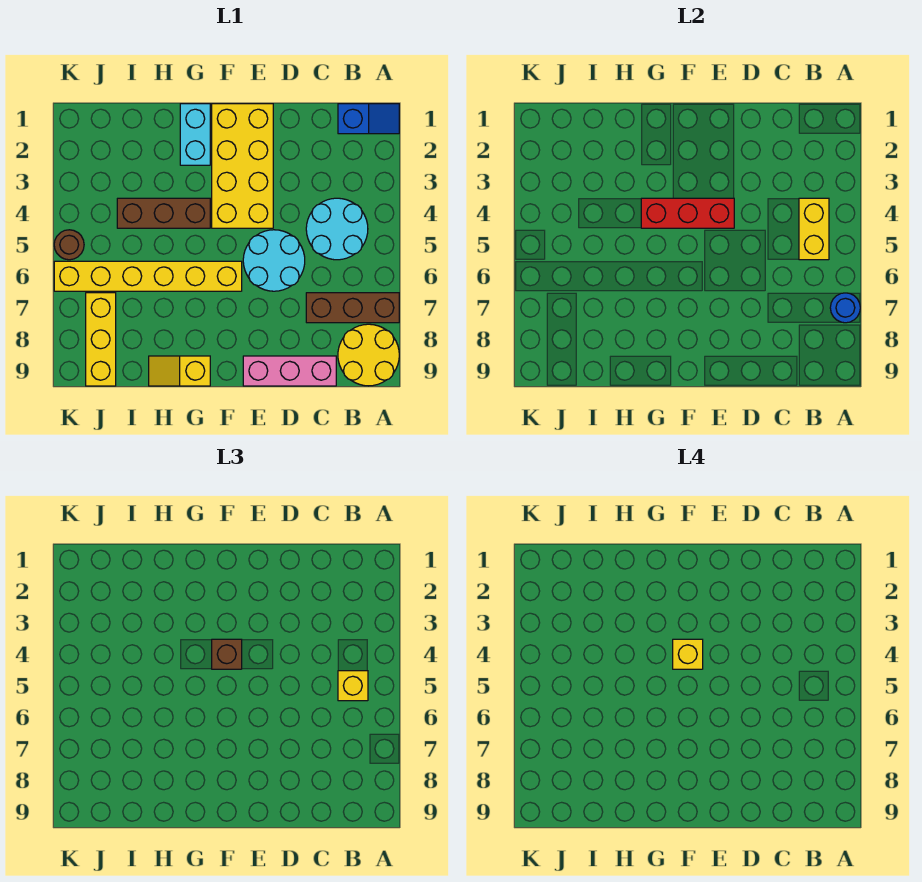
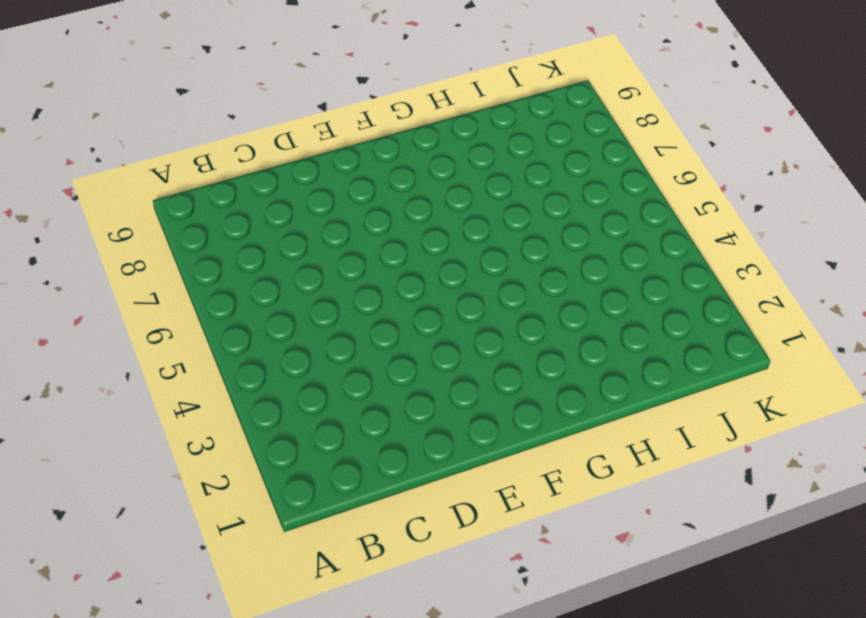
none -> blue slope A1:B1 level 1 top B
none -> brown brick A7:C7 level 1
none -> yellow round brick A8:B9 level 1

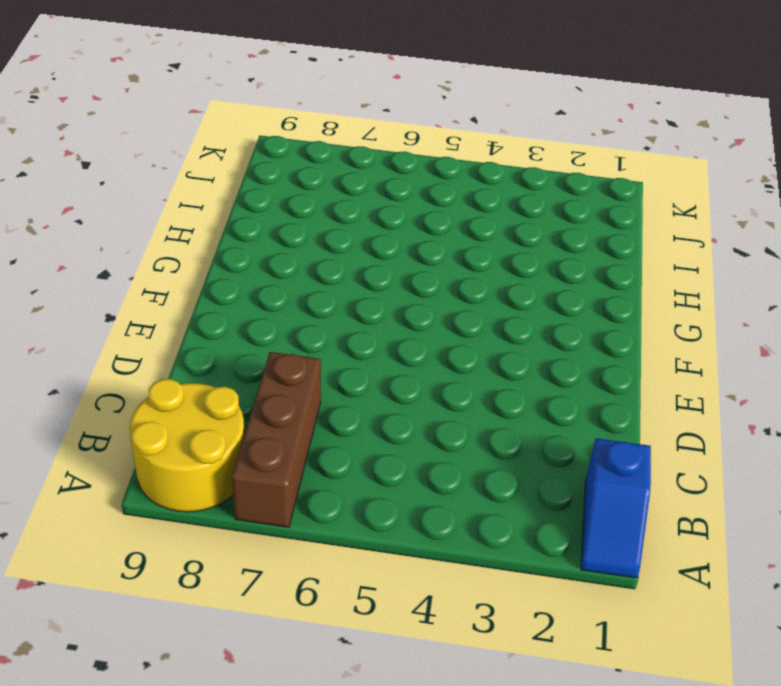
none -> cyan round brick B4:C5 level 1
none -> pink brick C9:E9 level 1
none -> cyan round brick D5:E6 level 1

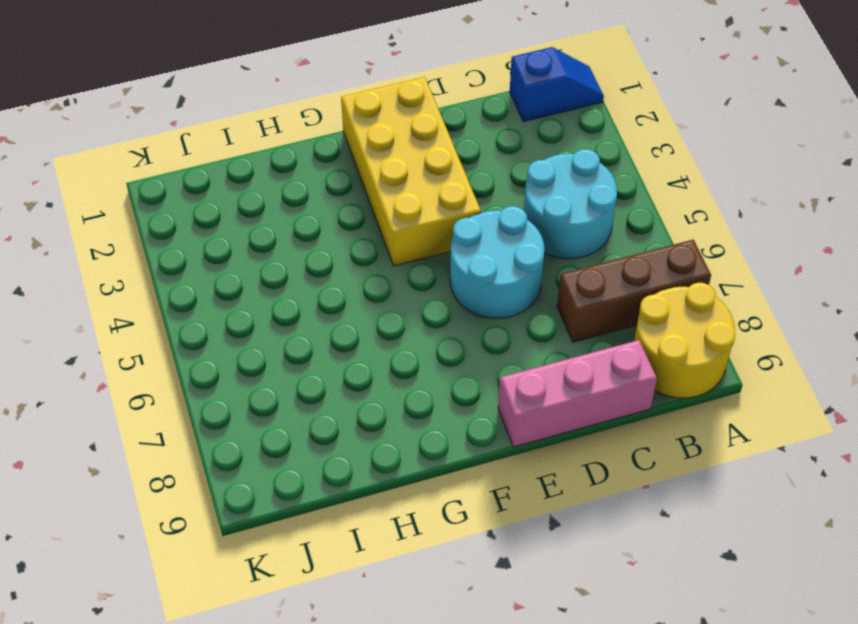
none -> yellow brick F6:K6 level 1
none -> cyan brick G1:G2 level 1
none -> brown brick G4:I4 level 1

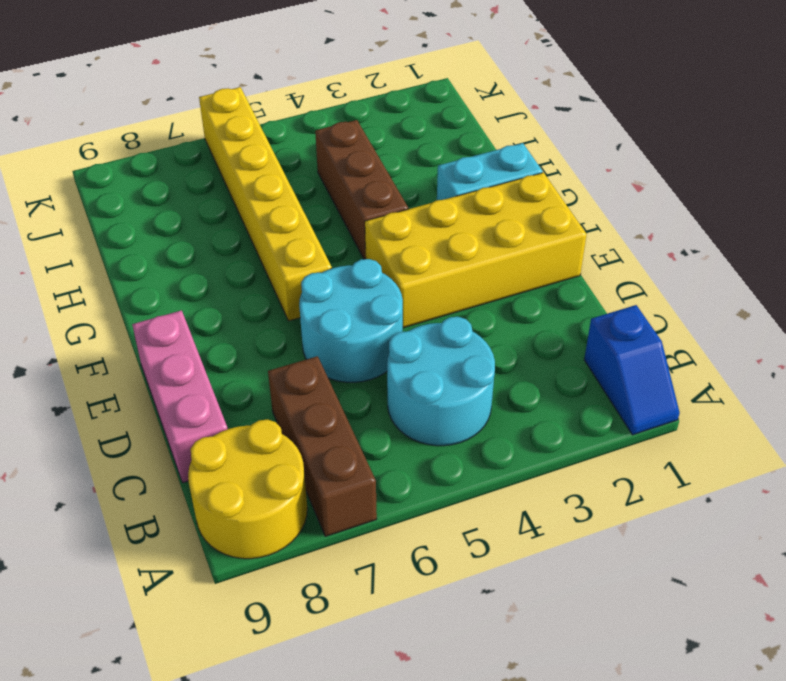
none -> yellow slope G9:H9 level 1 top G
none -> yellow brick J7:J9 level 1
none -> brown round brick K5 level 1

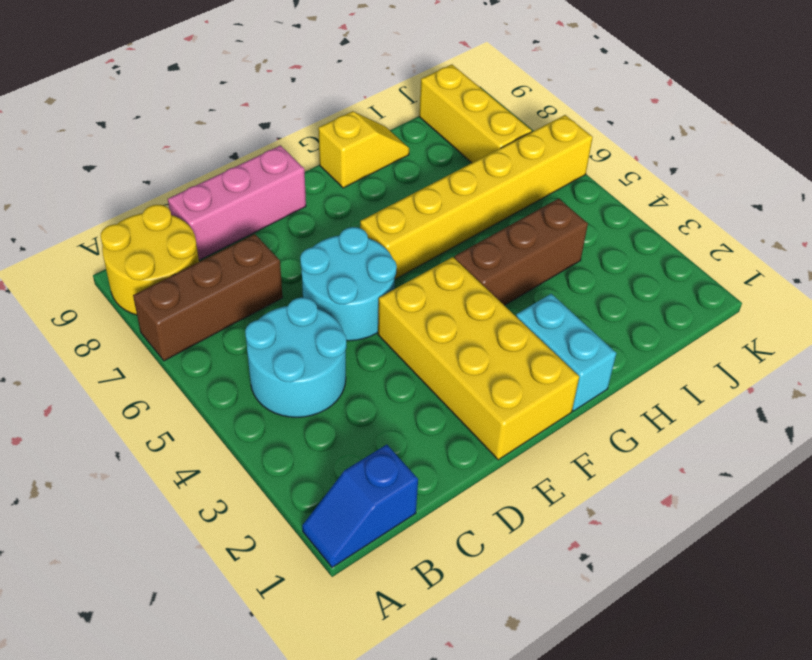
none -> brown round brick K5 level 1
none -> blue round brick A7 level 2
none -> yellow brick B4:B5 level 2

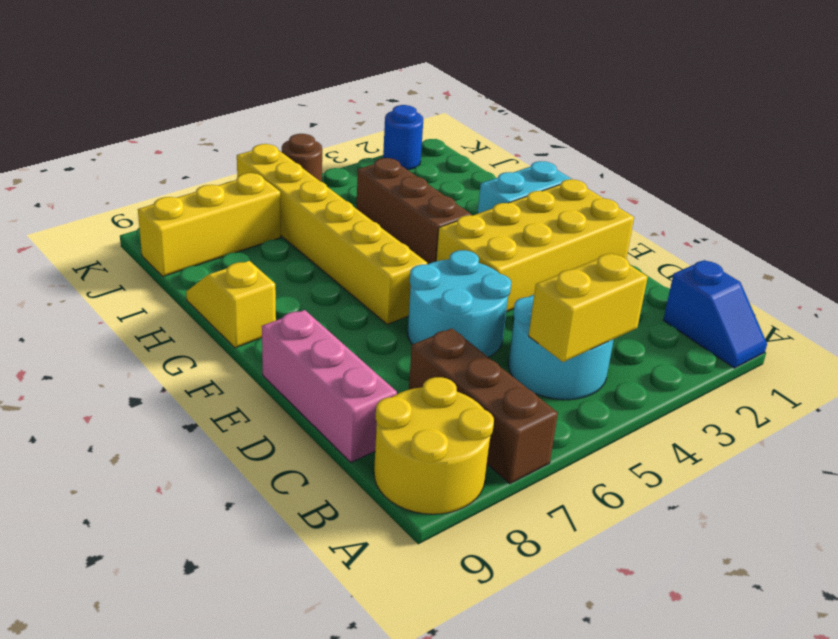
blue round brick K2 level 1 -> blue round brick A7 level 2
none -> red brick E4:G4 level 2
none -> yellow brick B5 level 3
none -> brown brick F4 level 3

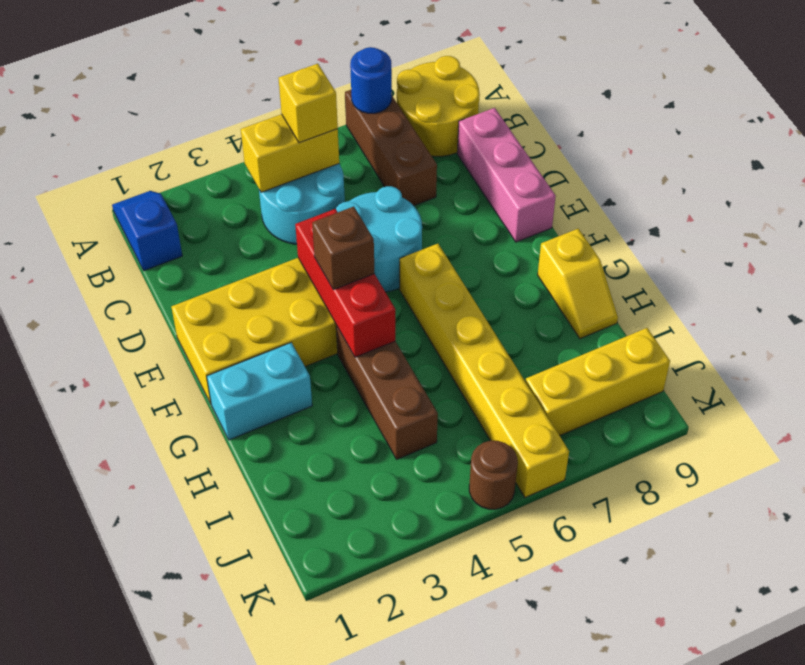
none -> yellow brick F4 level 4

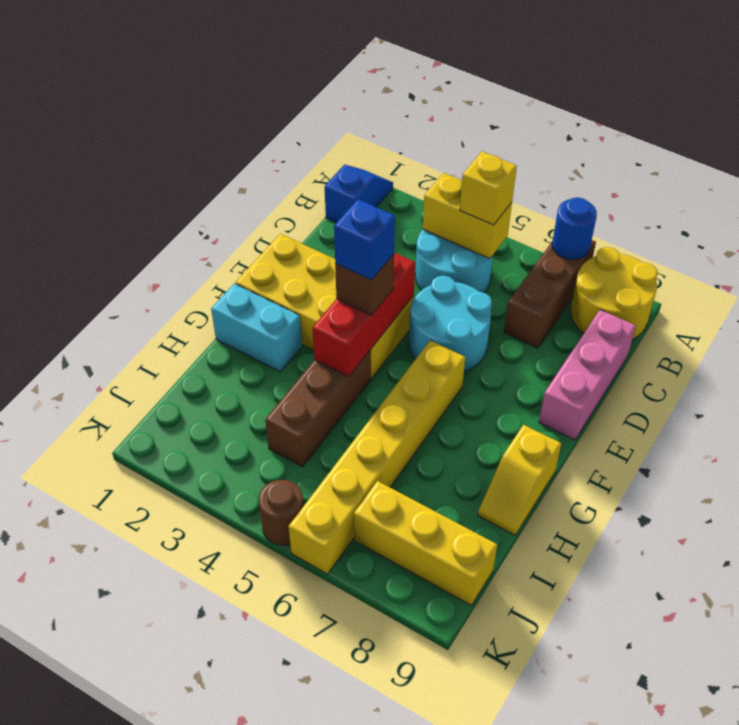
blue brick F4 level 4 -> yellow brick F4 level 4

